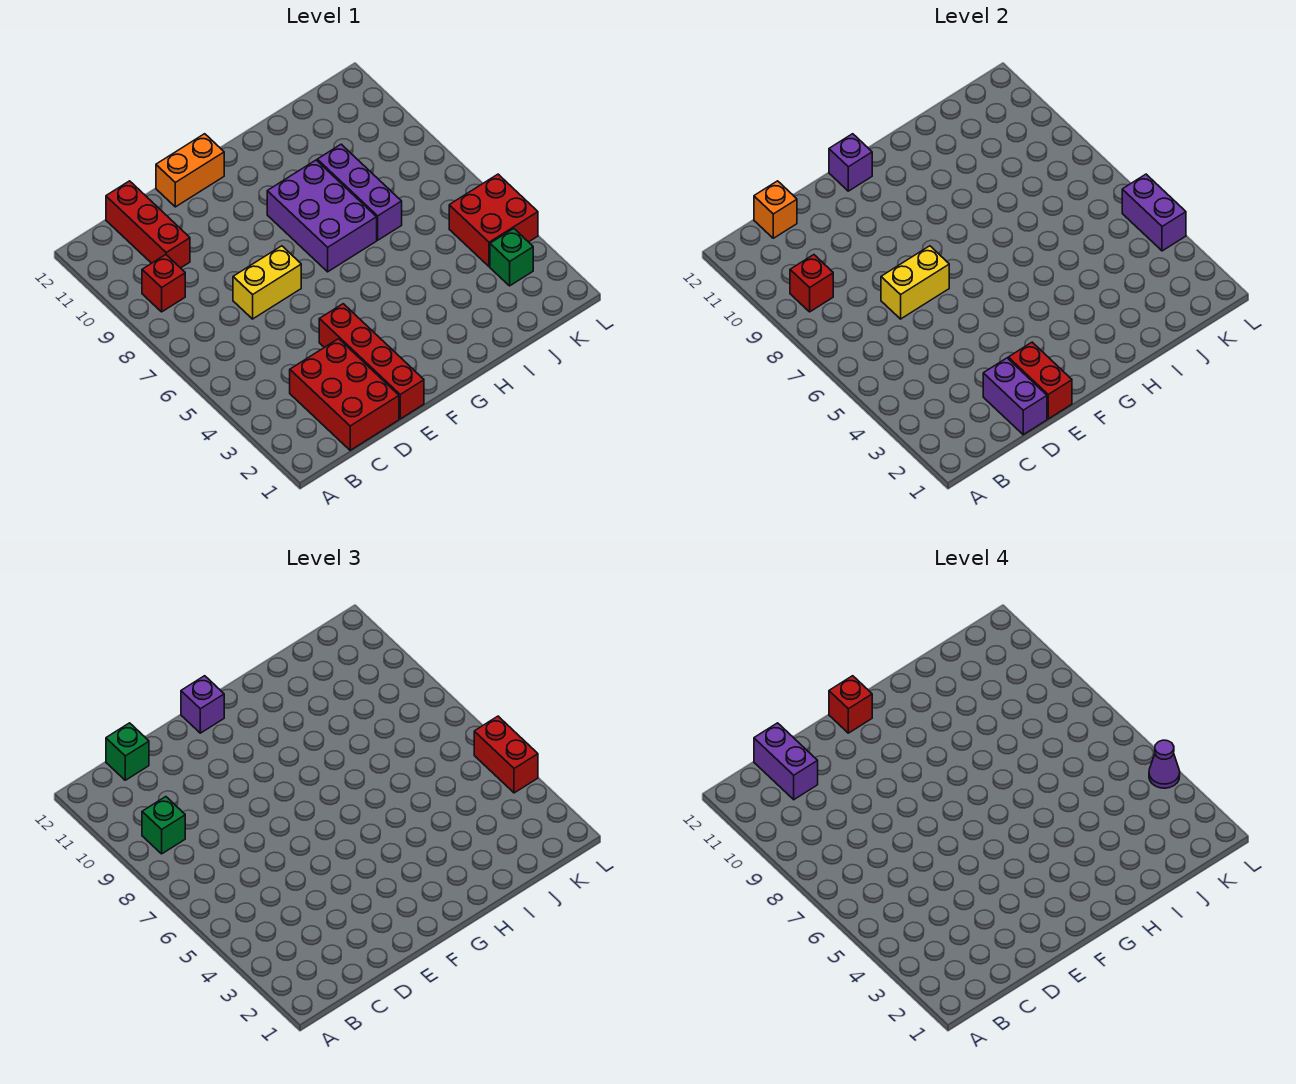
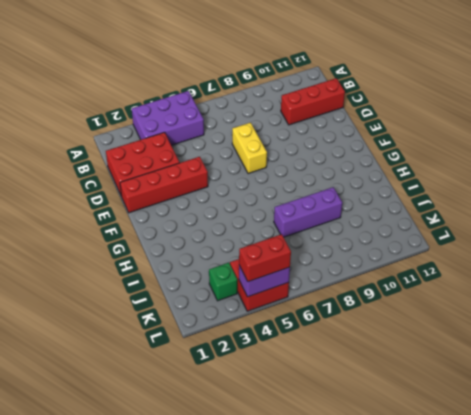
purple brick A3:B5 level 1 -> purple brick G7:H9 level 1
none -> red brick B9 level 1
none -> orange brick E12:F12 level 1
none -> red brick B9 level 2

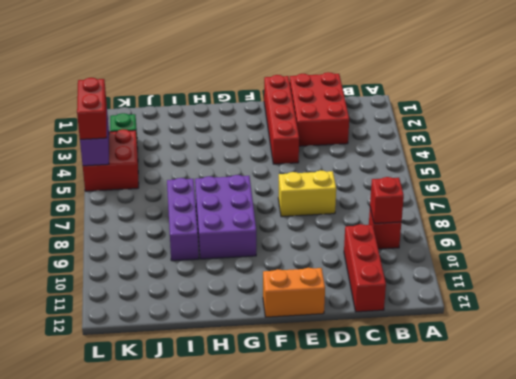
none -> orange brick C12 level 2
none -> purple brick D1:D2 level 2
none -> yellow brick D7:E7 level 2

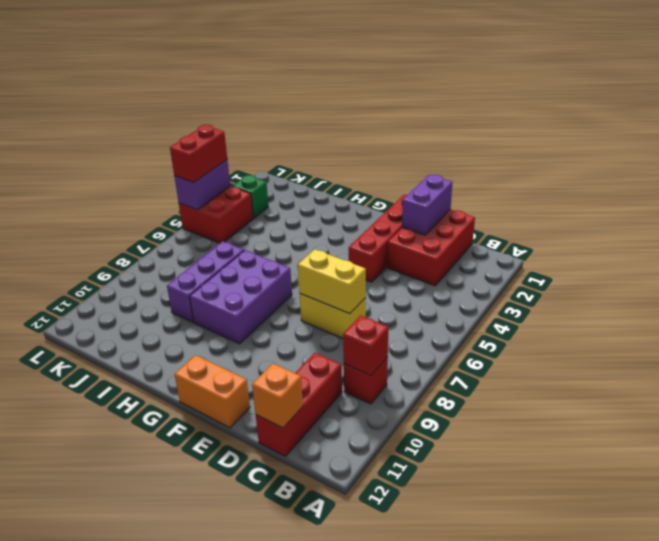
none -> red brick E1:E2 level 2
none -> purple brick F12 level 2
none -> green brick B9 level 3

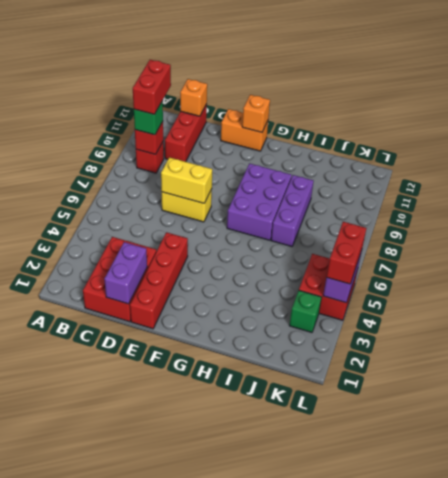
red brick B9:B10 level 4 -> red brick E1:E2 level 2
orange brick F12 level 2 -> purple brick F12 level 2
none -> green brick C12 level 3
none -> purple brick F12 level 3
none -> purple brick C11:C12 level 4

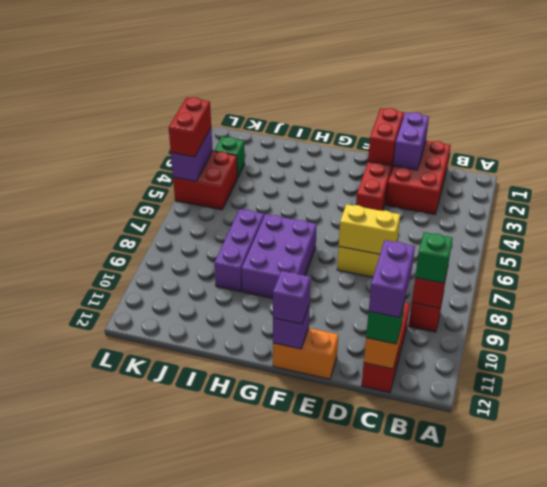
none -> red brick F12 level 4
none -> purple cone L4 level 4

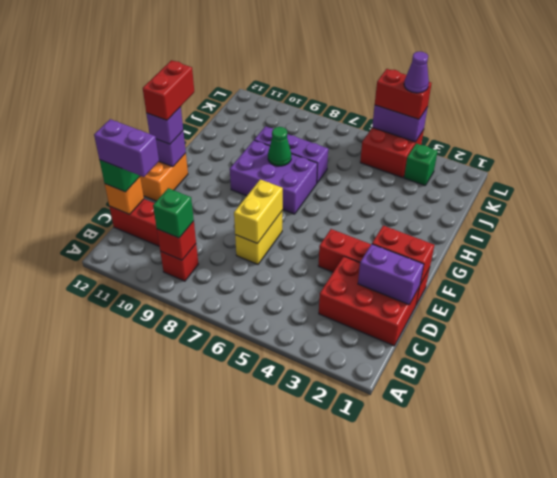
red brick F12:G12 level 4 -> red brick F12 level 4
green cone H8 level 2 -> none

